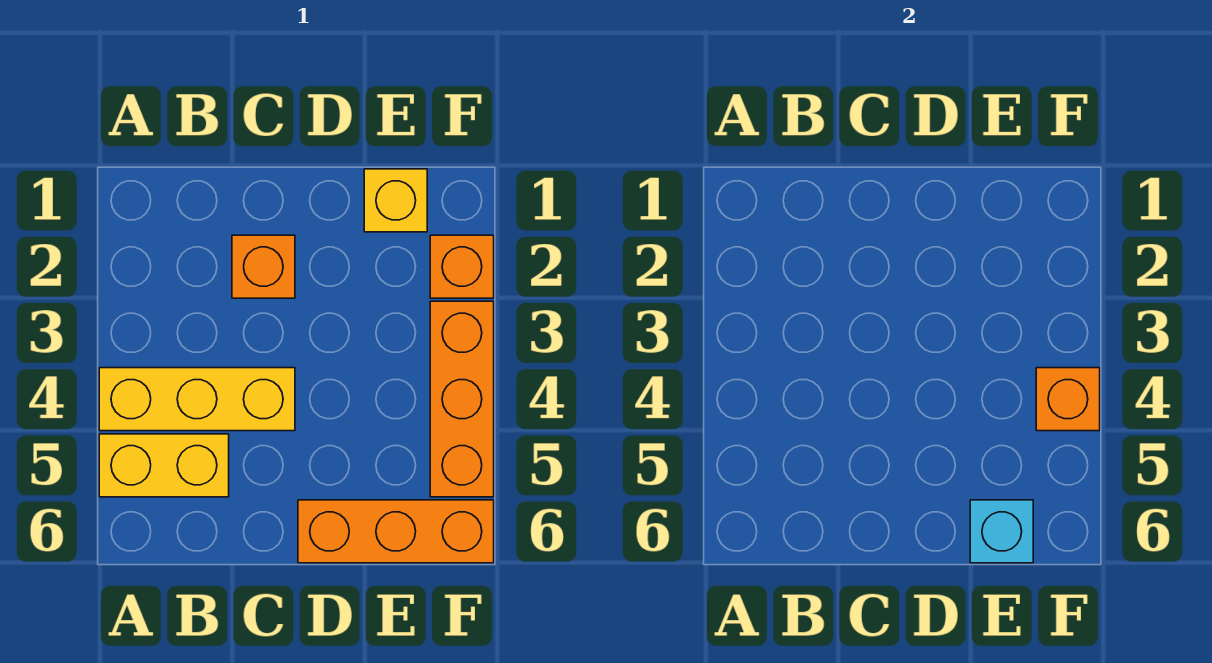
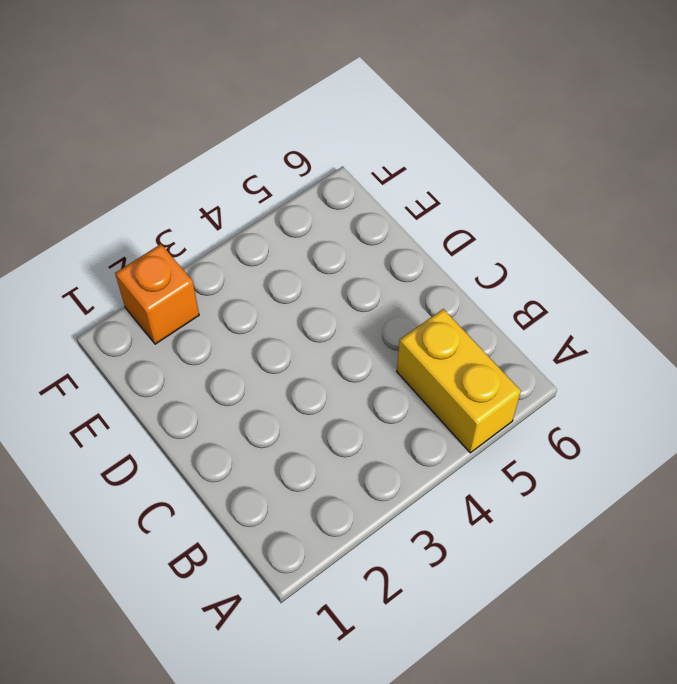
none -> yellow brick A4:C4 level 1
none -> orange brick C2 level 1

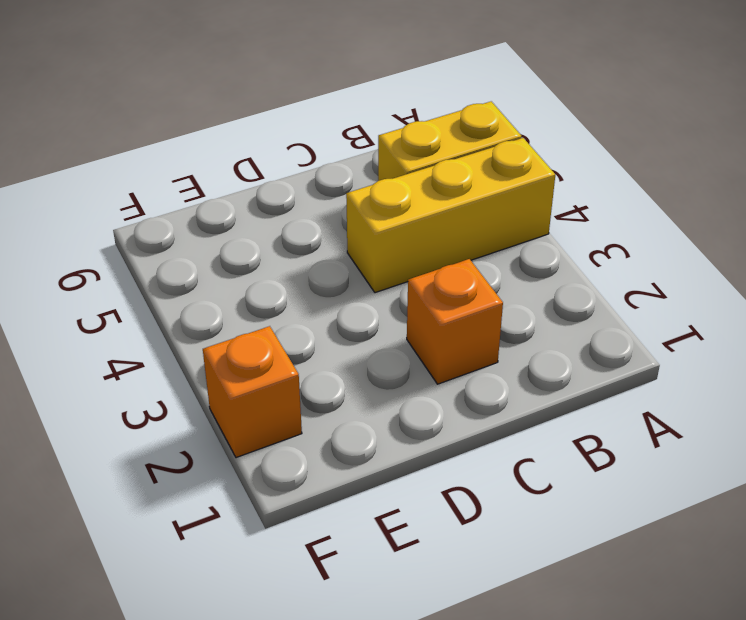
none -> orange brick D6:F6 level 1
none -> yellow brick E1 level 1

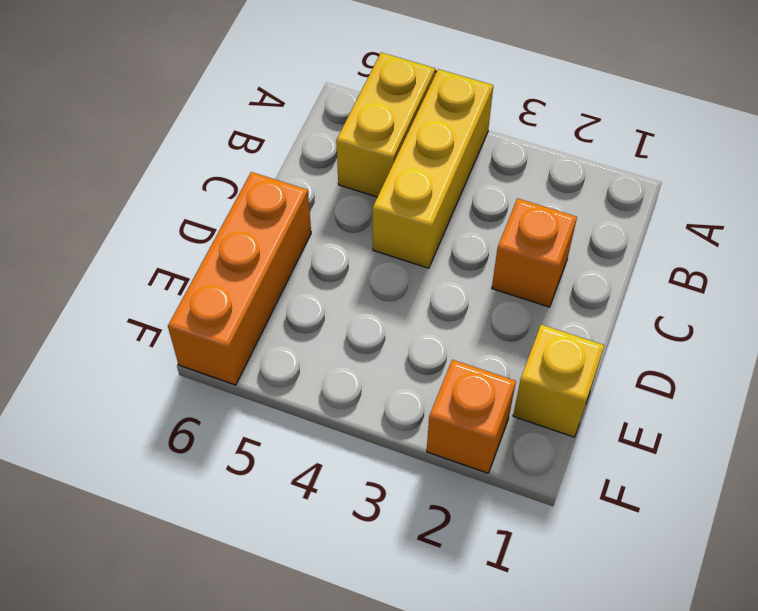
none -> orange brick F3:F5 level 1
none -> cyan brick E6 level 2

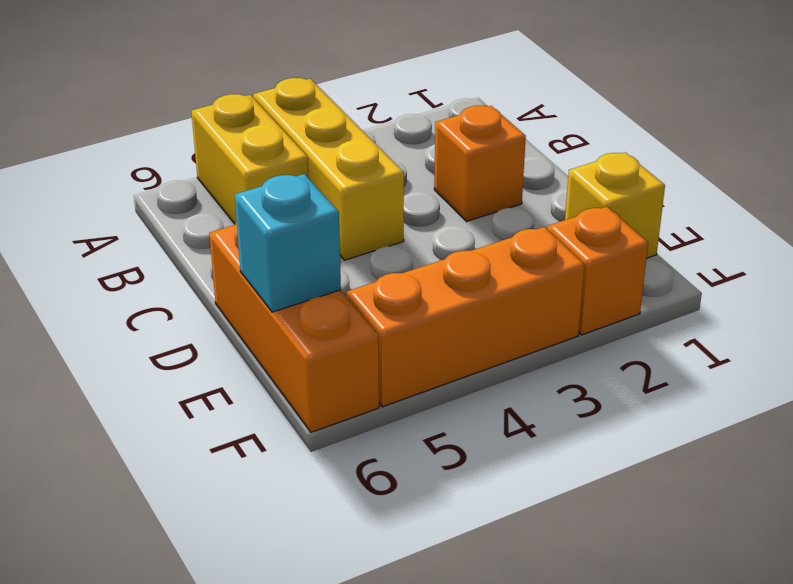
none -> orange brick F4 level 2

